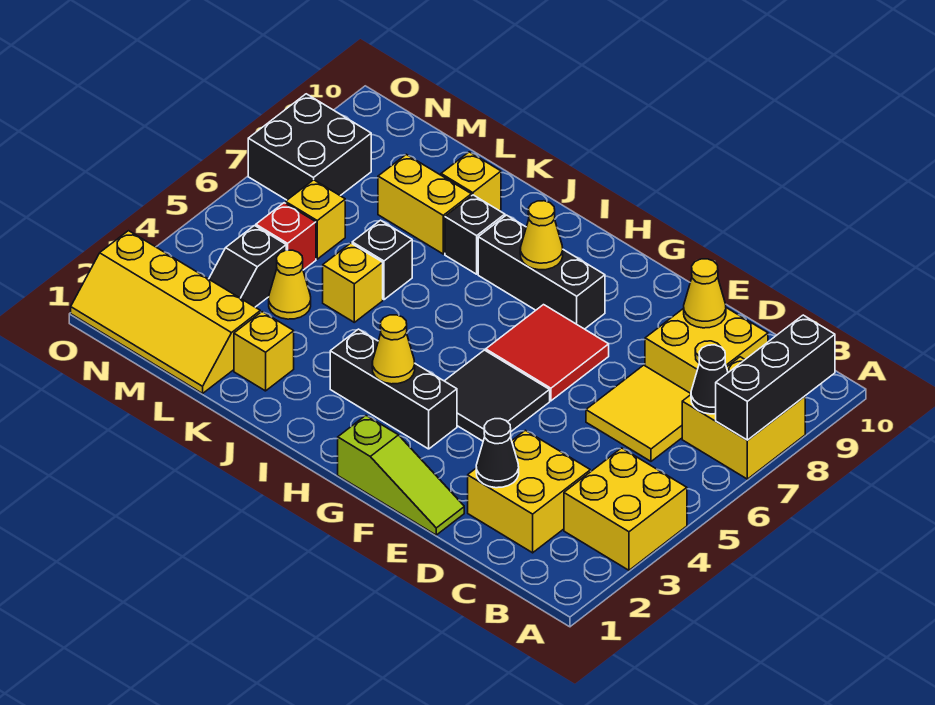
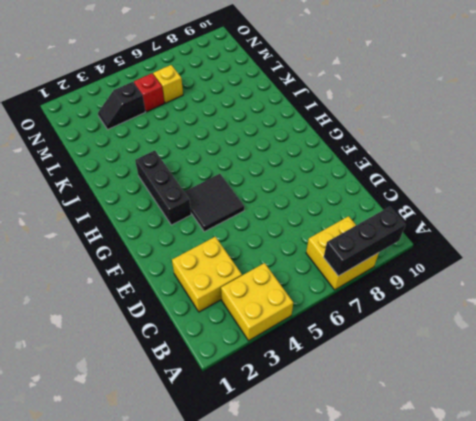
none -> yellow tile C6:D7 level 1
none -> yellow brick C8:D9 level 1
none -> lime slope E1:G1 level 1 top G

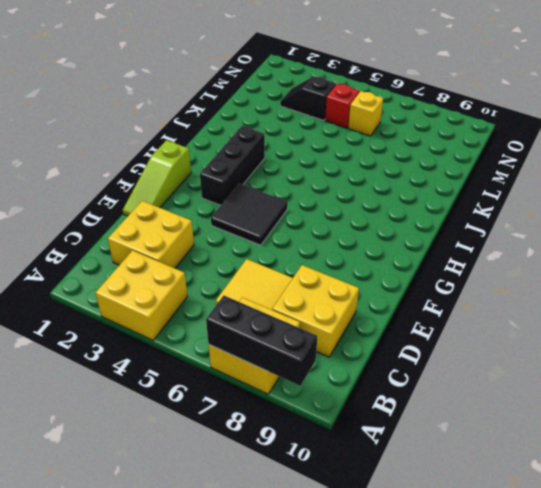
none -> red tile F6:G7 level 1
none -> black brick G8:I8 level 1
none -> black brick J8 level 1

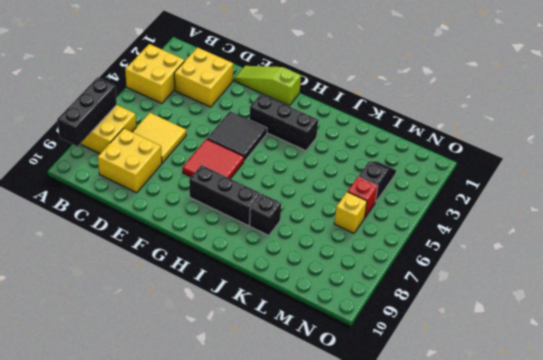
none -> yellow brick K2 level 1
none -> yellow brick K5 level 1
none -> black brick K6 level 1

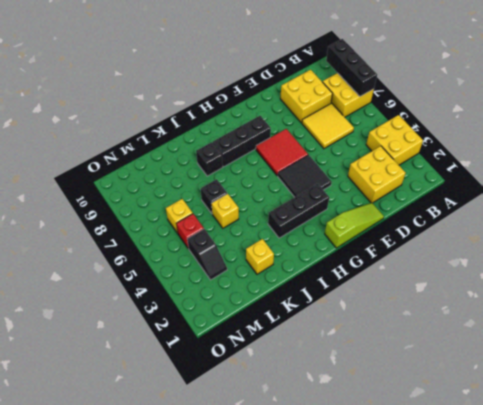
none -> yellow brick K8:L8 level 1
none -> yellow brick K9 level 1
none -> yellow slope L1:O2 level 1 top 2

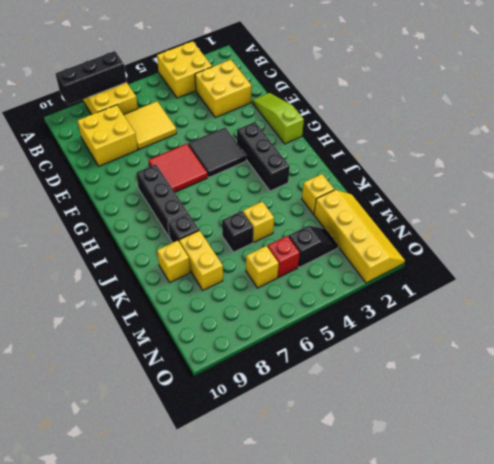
none -> yellow cone L4 level 1
none -> black brick N7:O8 level 1
none -> black cone B7 level 2

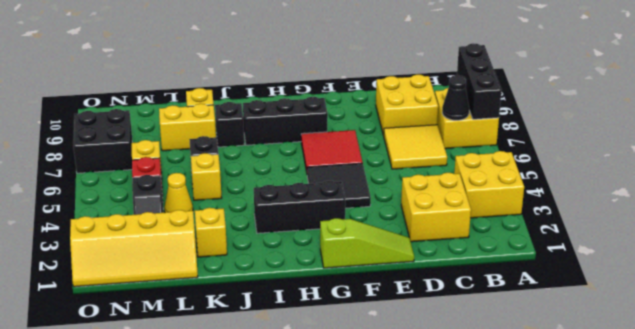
none -> black cone D2 level 2
none -> yellow cone D9 level 2
none -> yellow cone H3 level 2

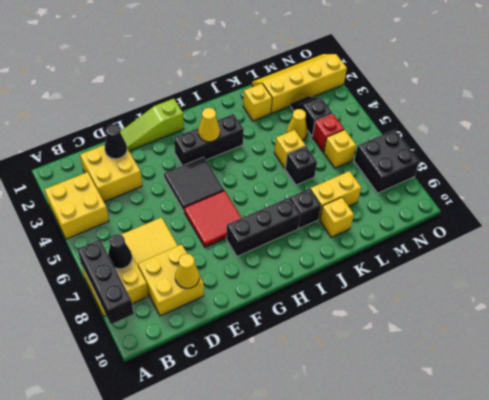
none -> yellow cone H8 level 2

